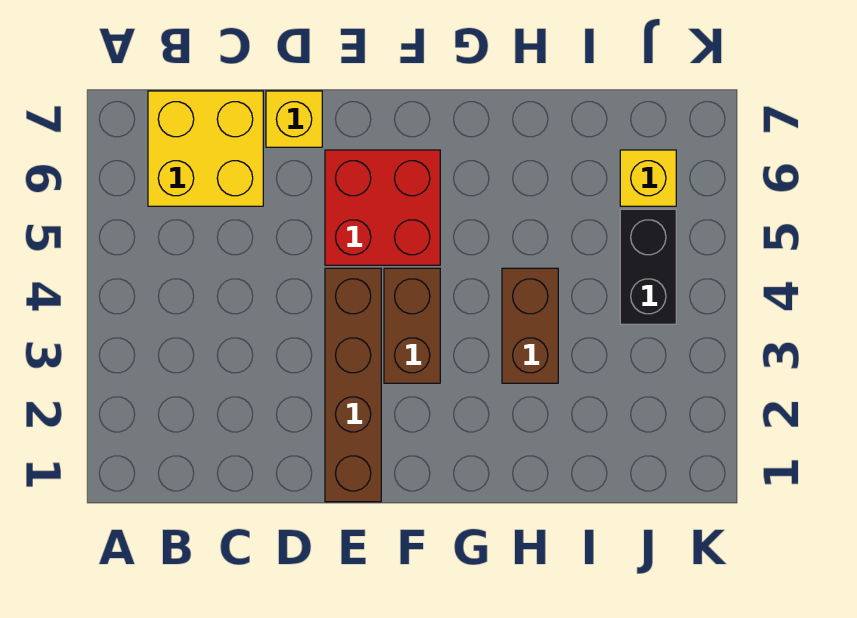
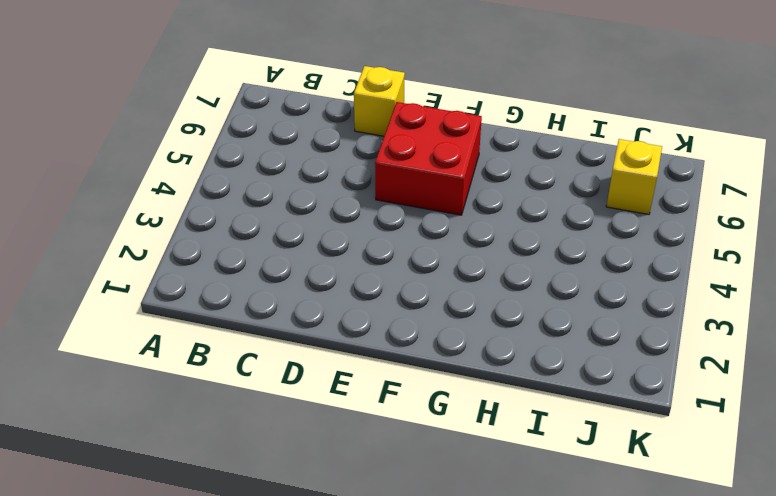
none -> yellow brick B6:C7 level 1
none -> brown brick E1:E4 level 1

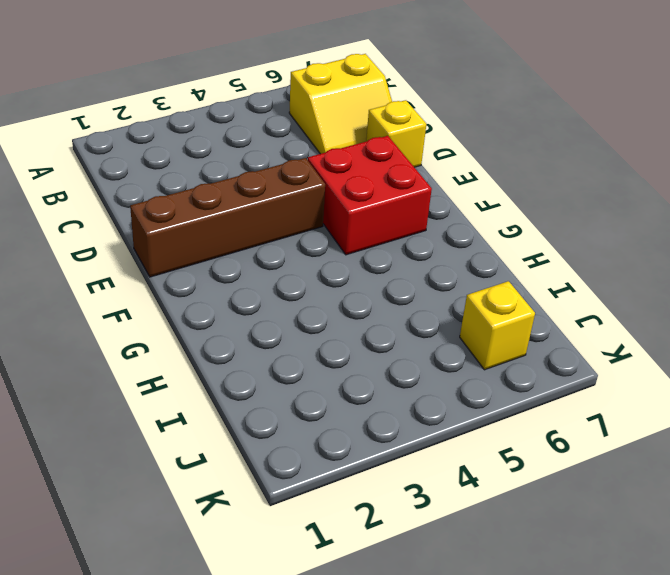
yellow slope B6:C7 level 1 top B -> yellow brick B6:C7 level 1
none -> brown brick F3:F4 level 1
none -> brown brick H3:H4 level 1

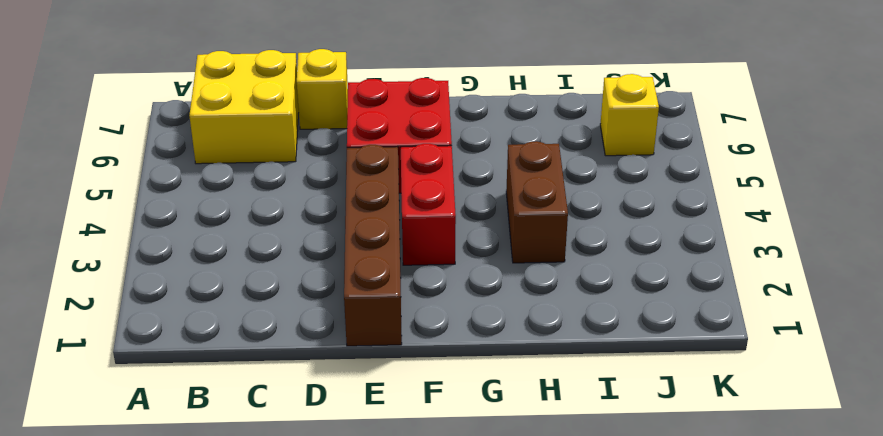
red brick F3:F4 level 1 -> brown brick F3:F4 level 1
none -> black brick J4:J5 level 1

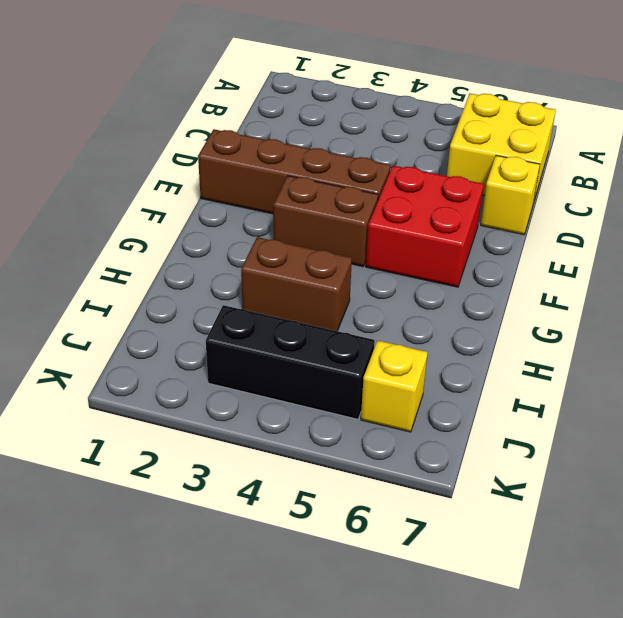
black brick J3:J5 level 1 -> black brick J4:J5 level 1

